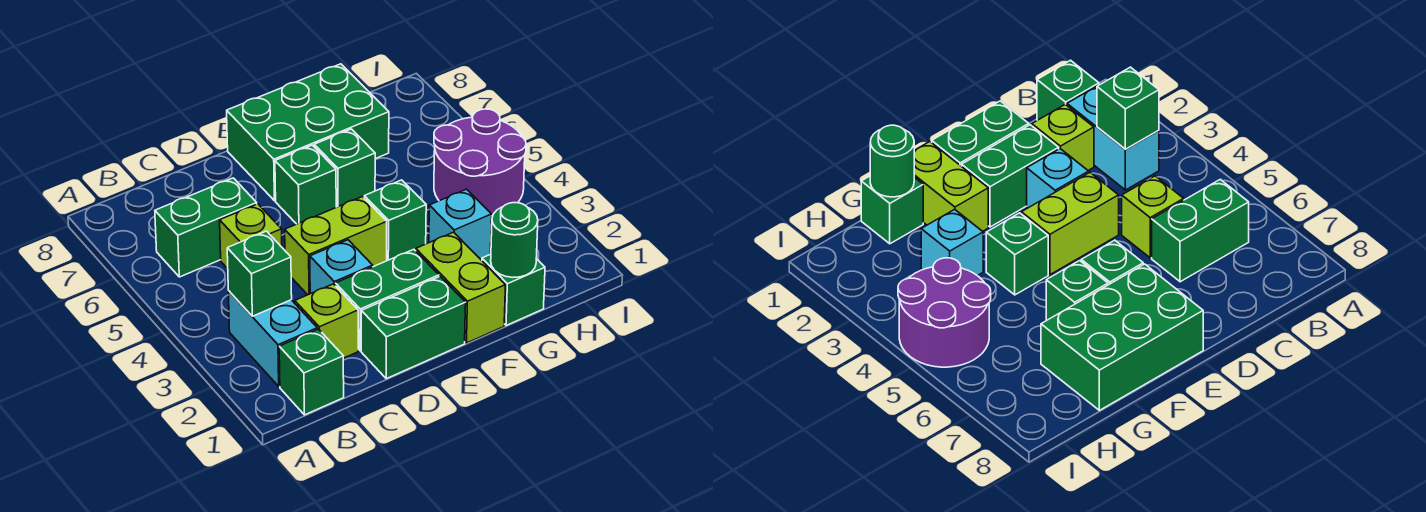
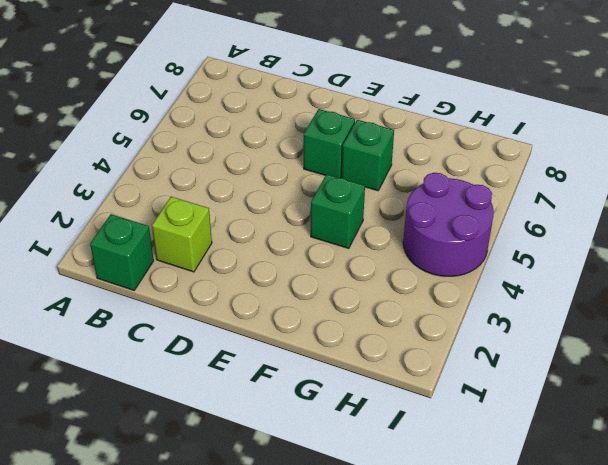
none -> cyan brick B2:B3 level 1
none -> green brick B6:C6 level 1
none -> lime brick C5 level 1

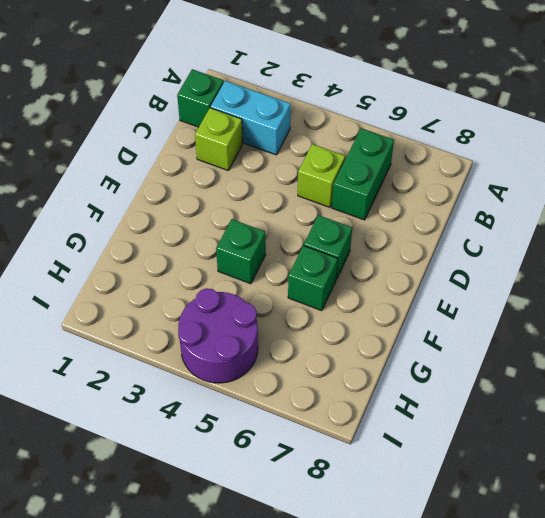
none -> green brick D1:E1 level 1
none -> green brick D2:E2 level 1
none -> cyan brick D3 level 1

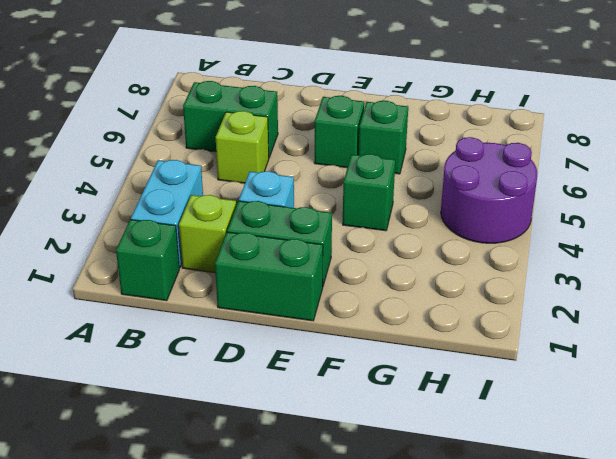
none -> lime brick D4:E4 level 1
none -> green brick E7:G8 level 1
none -> lime brick F1:F2 level 1

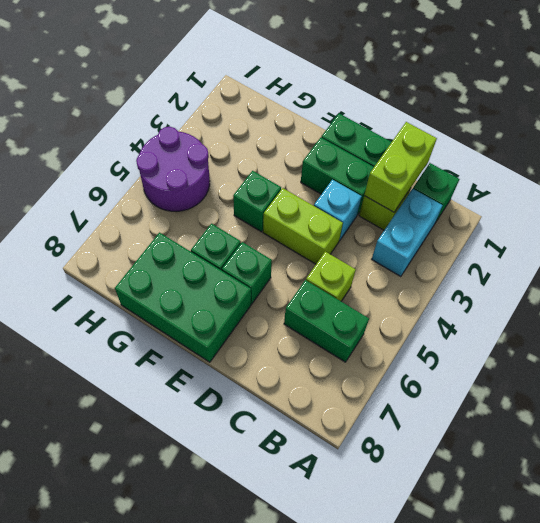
lime brick C1:C2 level 2 -> lime brick F1:F2 level 1
none -> green brick G1 level 1
none -> cyan brick G3 level 1
none -> green brick B3 level 2

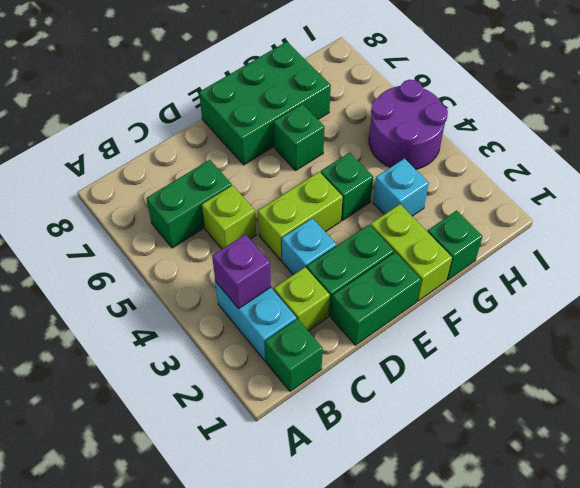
purple brick B3 level 2 -> green brick B3 level 2
none -> green brick E6 level 1
none -> green round brick G1 level 2

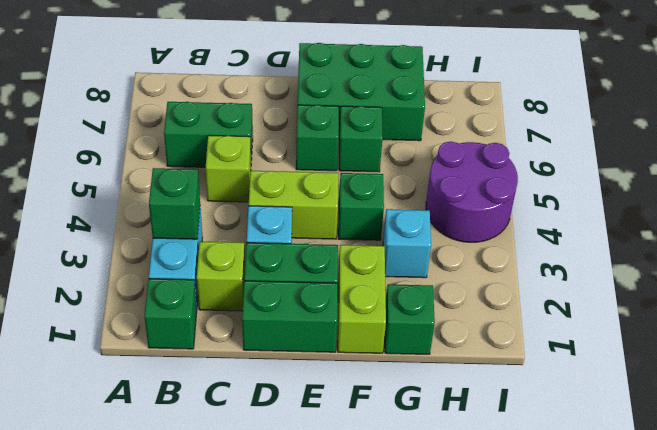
none -> green round brick G1 level 2

